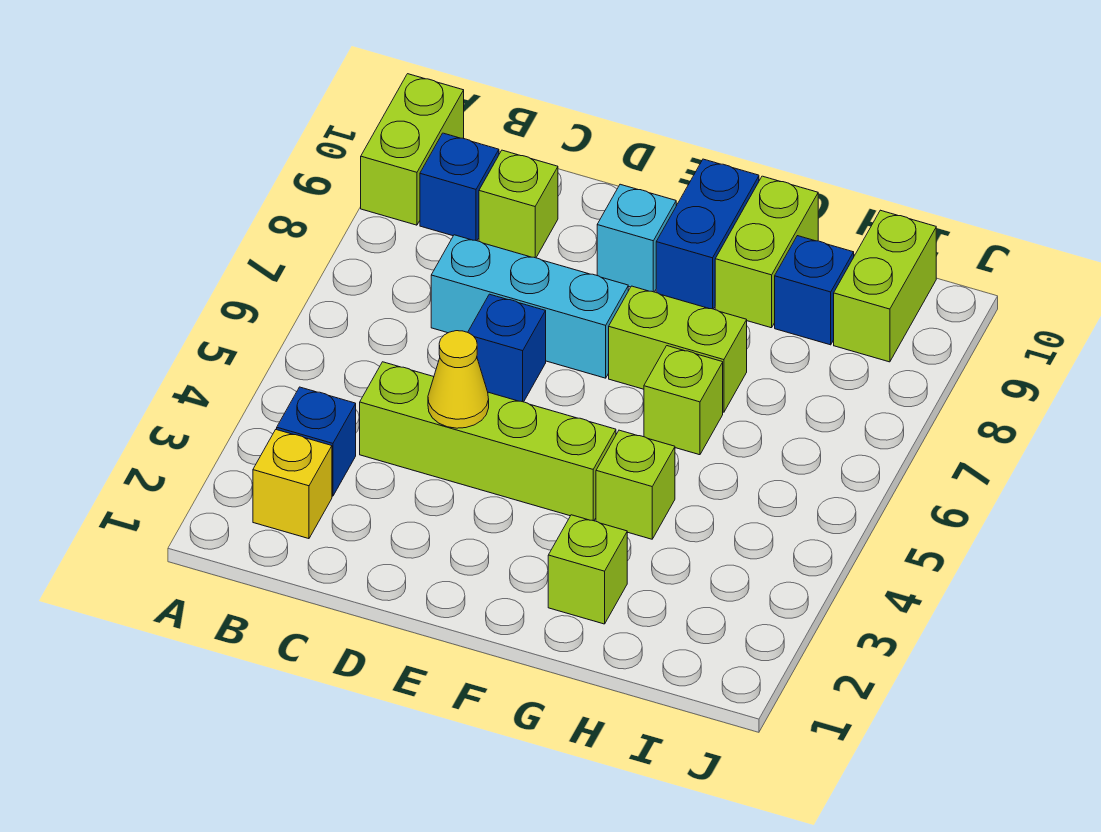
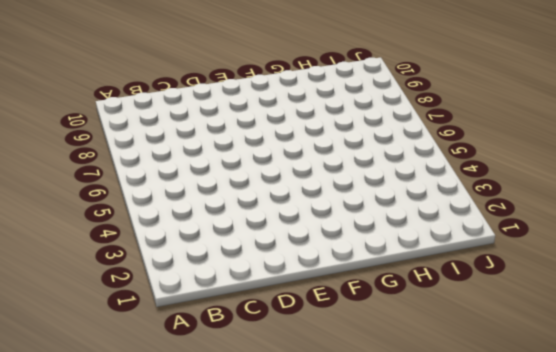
none -> lime brick A9:A10 level 1
none -> yellow brick B2 level 1
none -> blue brick B3 level 1

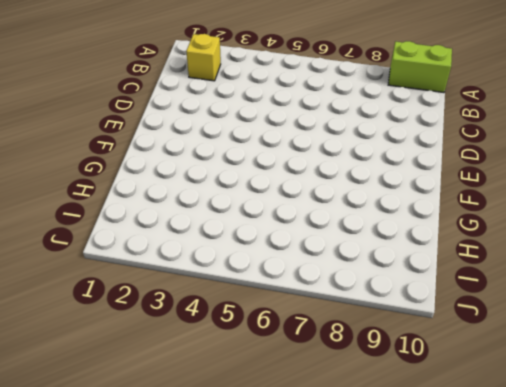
none -> blue brick B3 level 1
none -> blue brick B9 level 1
none -> lime brick C4:F4 level 1

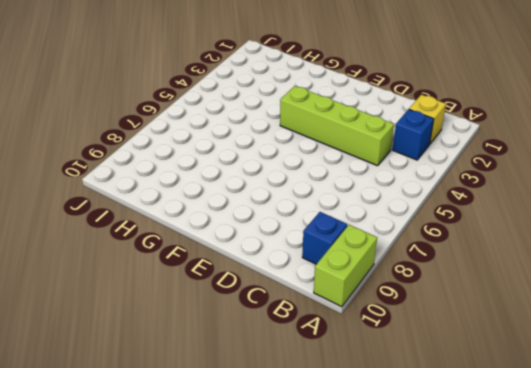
none -> cyan brick C7:E7 level 1
none -> lime brick C9 level 1
none -> blue brick D6 level 1

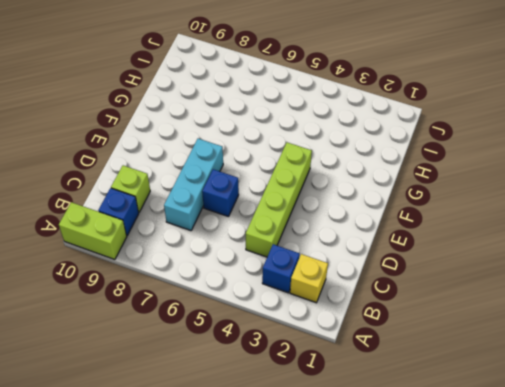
none -> cyan brick E9 level 1
none -> lime brick F7:G7 level 1
none -> blue brick F9:F10 level 1

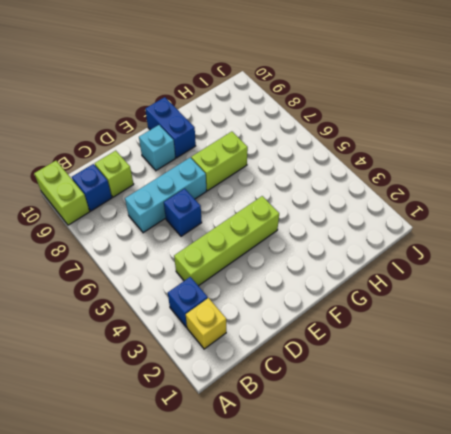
none -> lime brick G2 level 1
none -> lime brick G4 level 1
none -> lime brick G6 level 1

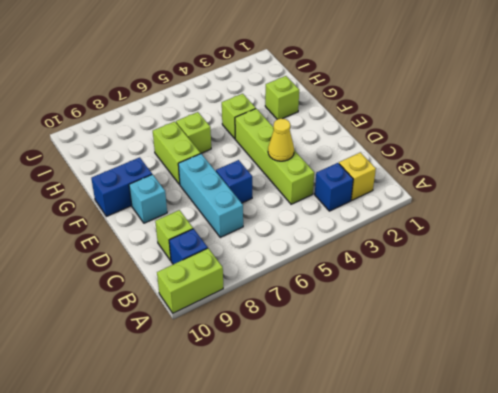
none -> lime brick G9:G10 level 1
none -> blue brick H9 level 1
none -> lime brick I9:I10 level 1

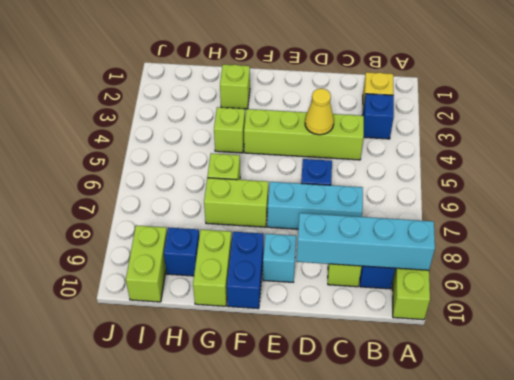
cyan brick A9:D9 level 2 -> none

